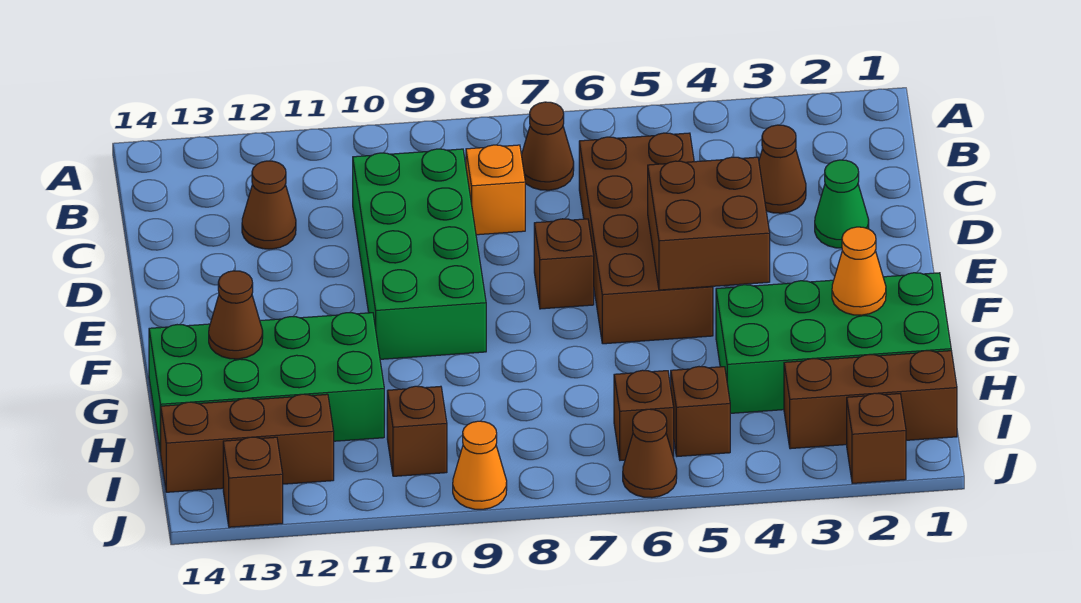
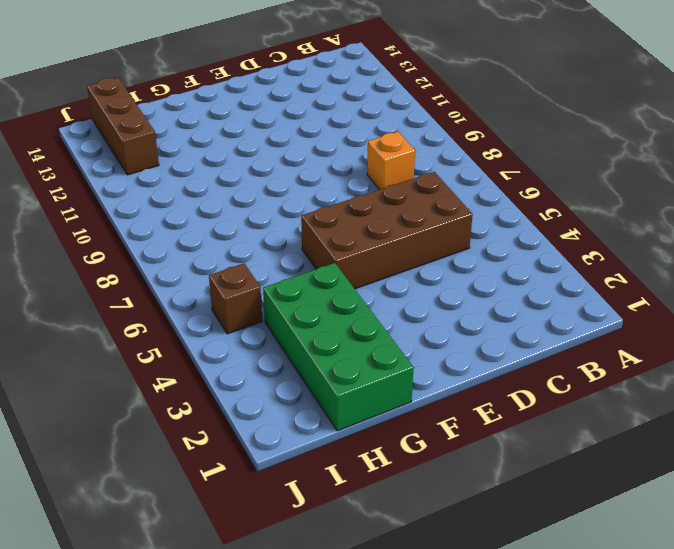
none -> brown cone B7 level 1
none -> brown cone C3 level 1
none -> green brick C9:F10 level 1

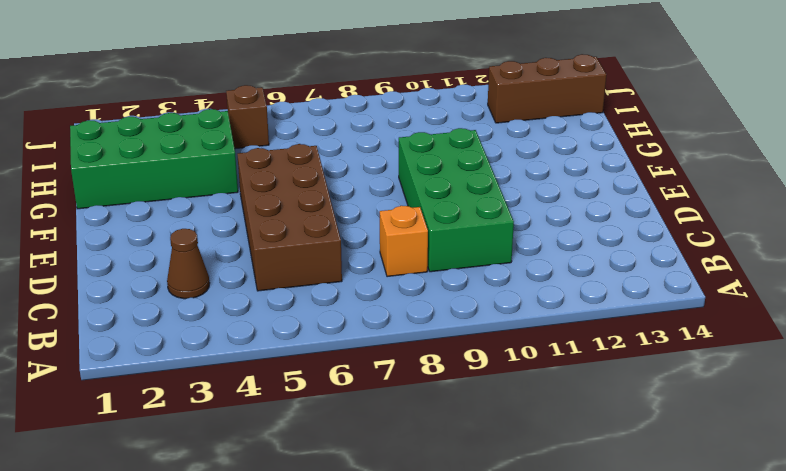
none -> brown cone B7 level 1
none -> brown cone C12 level 1
none -> green cone D2 level 1

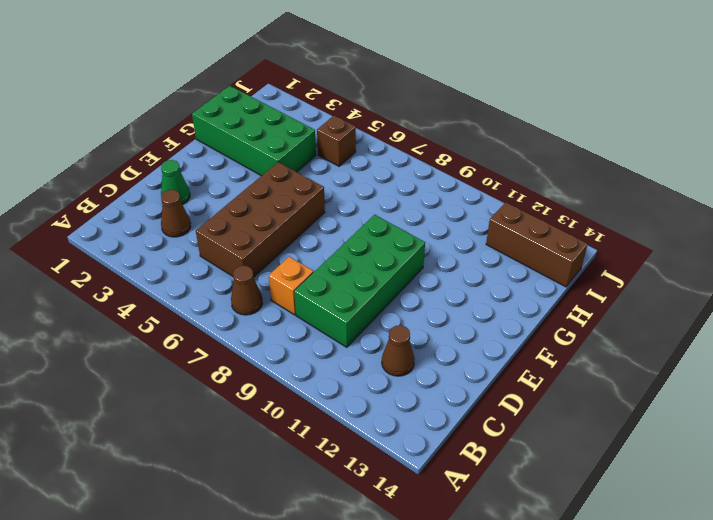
none -> brown brick E7 level 1
none -> green brick G11:H14 level 1
none -> brown brick I1:I3 level 1

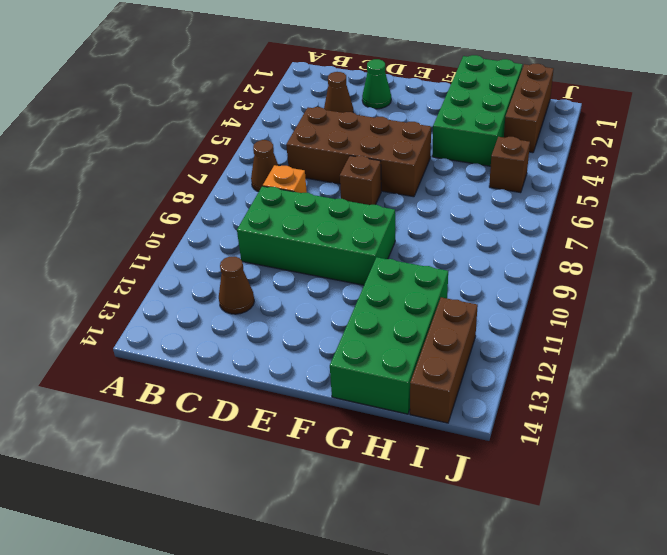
none -> brown brick I6 level 1
none -> brown brick I10 level 1
none -> brown brick J2 level 1

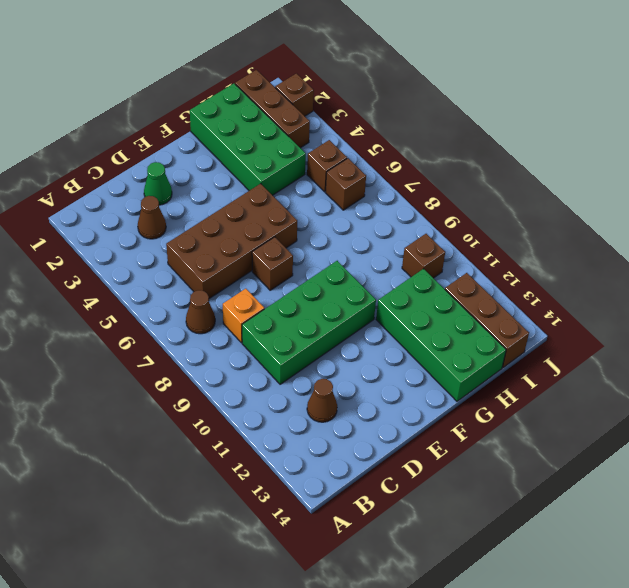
none -> brown cone J6 level 1
none -> orange cone J9 level 1
none -> brown brick J13 level 1

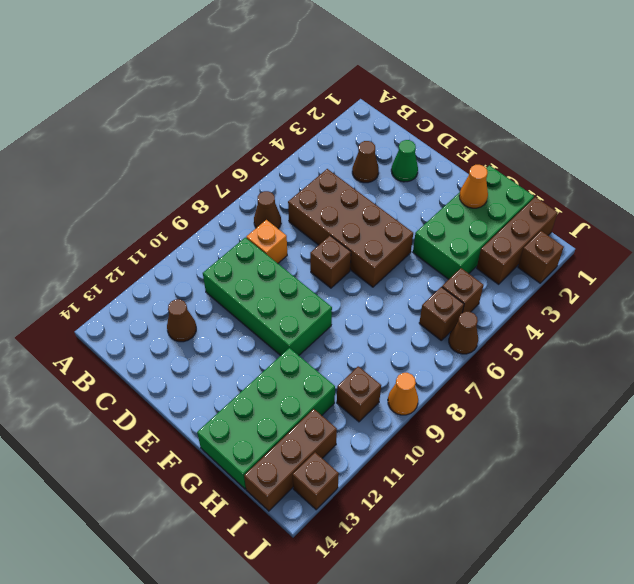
none -> brown brick E4:F5 level 2
none -> brown cone G13 level 2

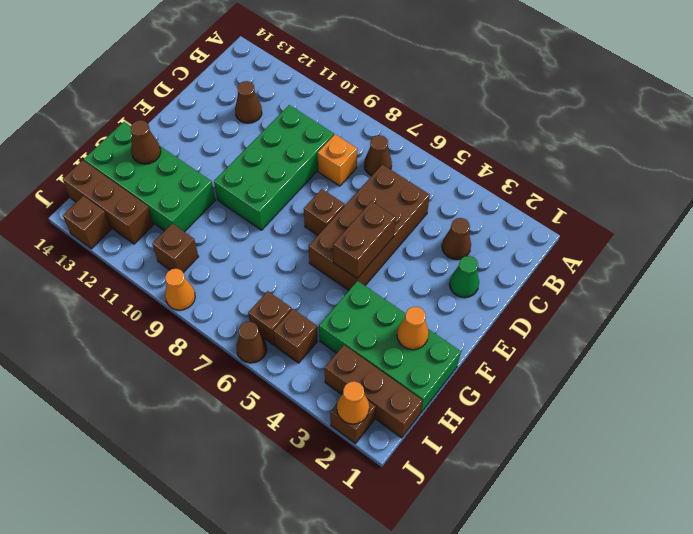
brown brick E5:F5 level 2 -> brown brick E4:F5 level 2
orange cone J2 level 2 -> none

